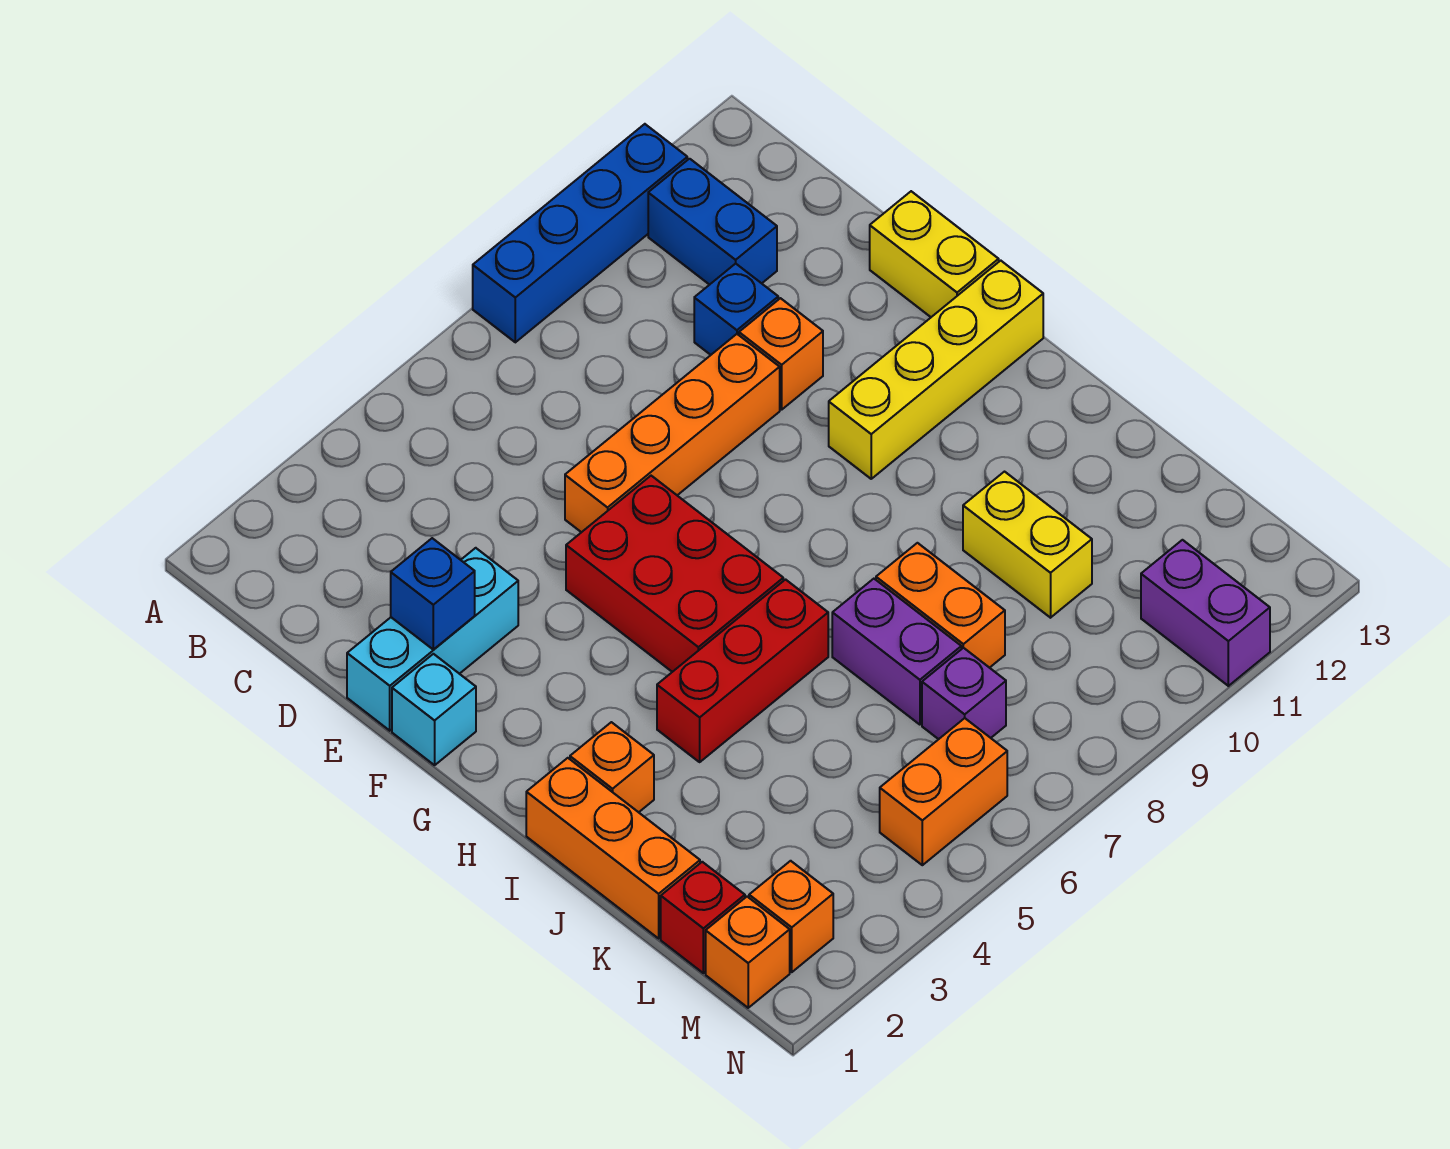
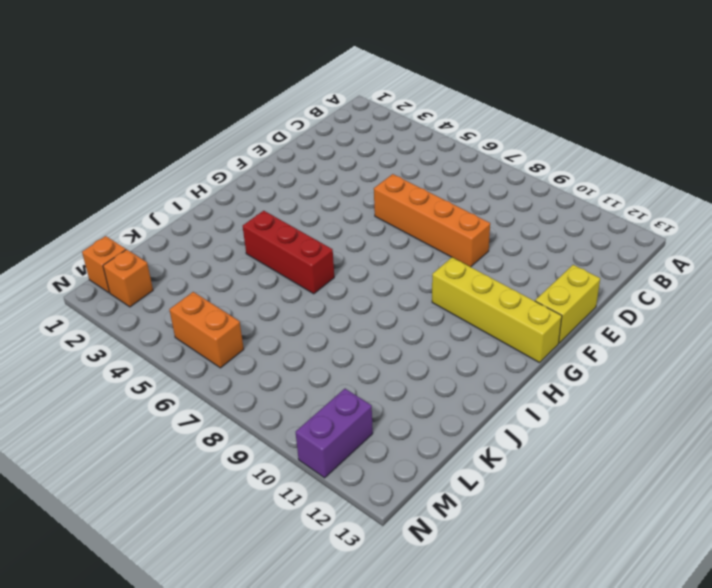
none -> blue brick A8:A11 level 1
none -> blue brick B11:C11 level 1
none -> blue brick D10 level 1

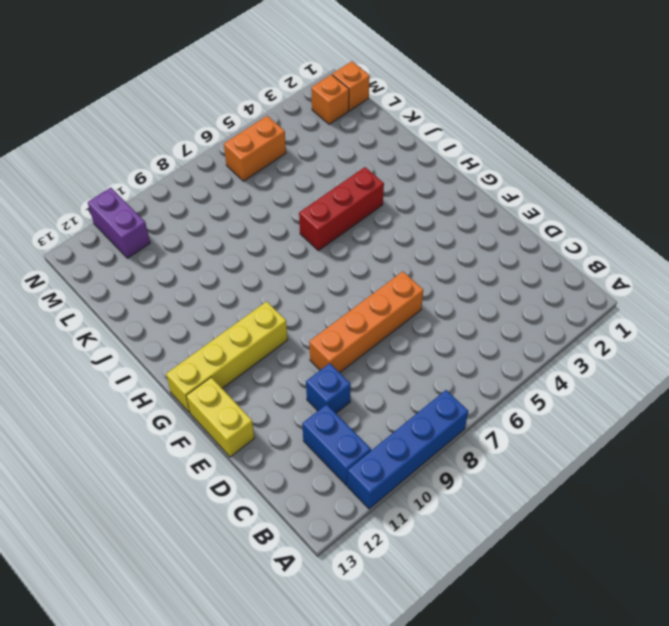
none -> cyan brick E1:E3 level 1
none -> orange brick E10 level 1
none -> cyan brick F1 level 1

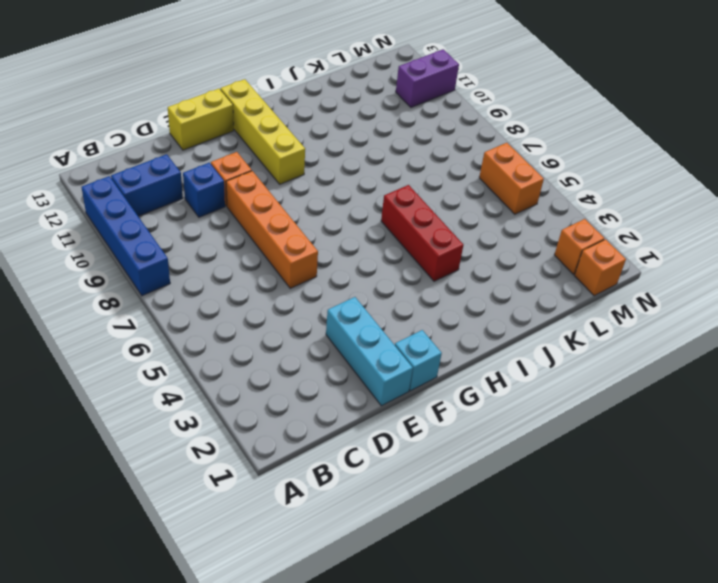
none -> red brick F5:H6 level 1
none -> orange brick I1:K1 level 1
none -> orange brick I2 level 1

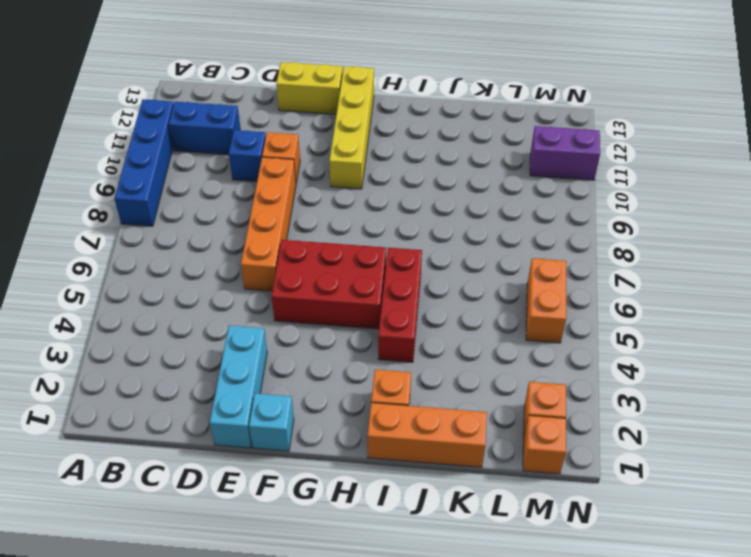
none -> purple brick J7:K7 level 1
none -> orange brick J8:K8 level 1
none -> yellow brick J10:K10 level 1

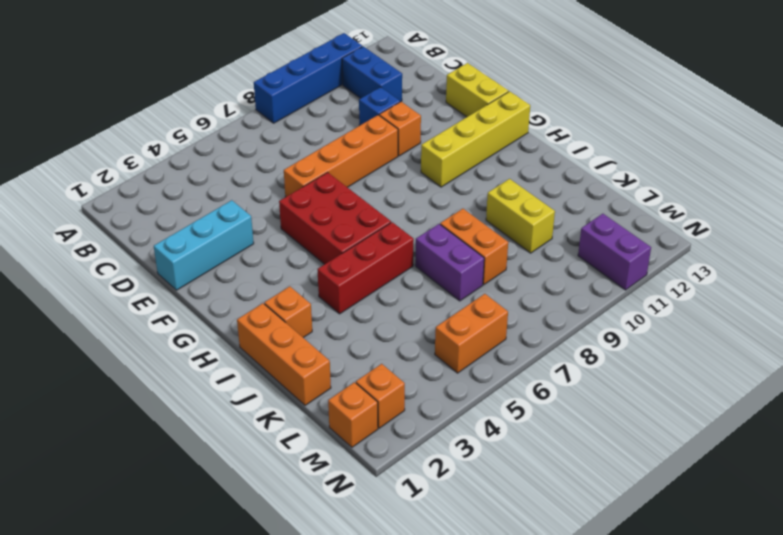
none -> cyan brick F1 level 1
none -> red brick L1 level 1
none -> purple brick L7 level 1

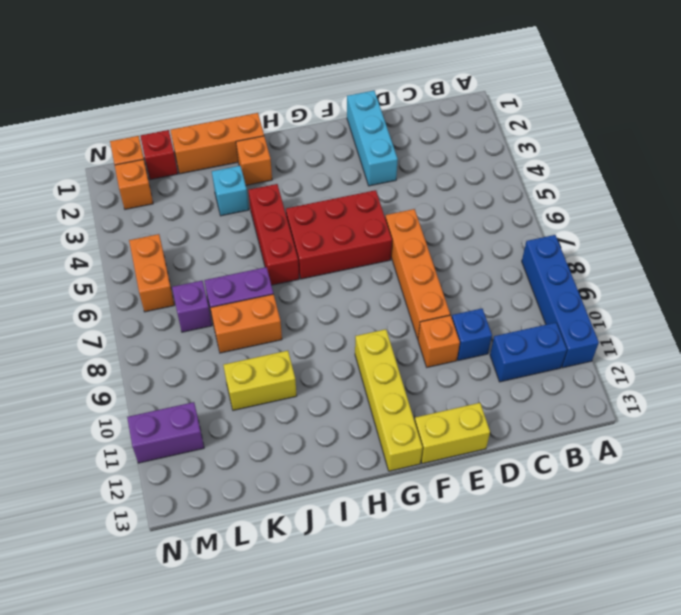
cyan brick J3 level 1 -> cyan brick F1 level 1
none -> blue brick E2 level 2

